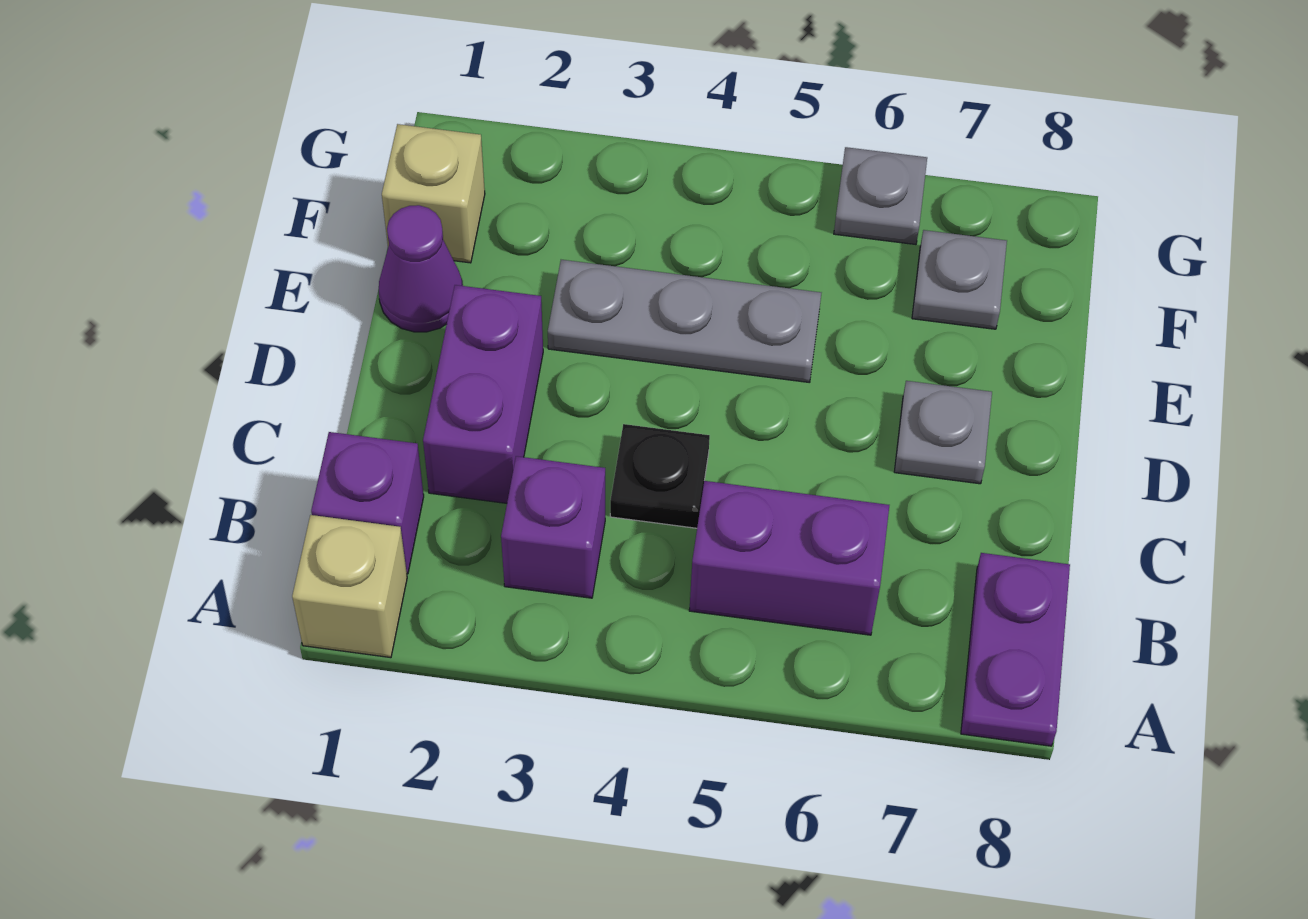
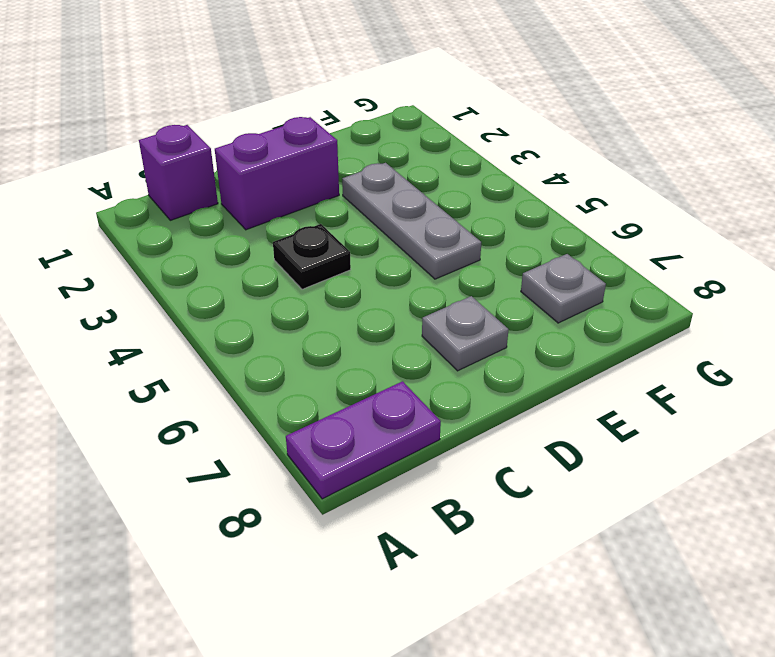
none -> tan brick A1 level 1
none -> purple brick B3 level 1
none -> purple brick B5:B6 level 1

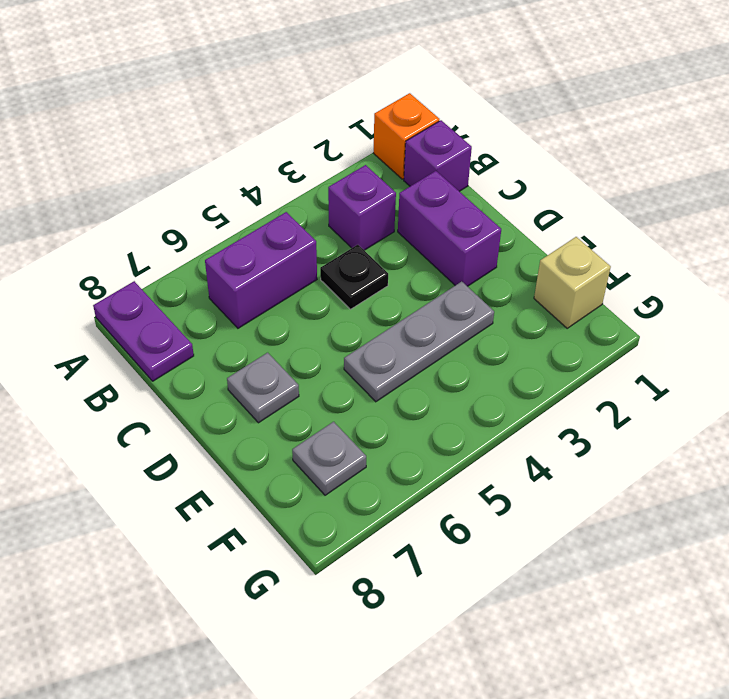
orange brick A1 level 1 -> tan brick A1 level 1
none -> purple cone E1 level 1
none -> grey plate G6 level 1

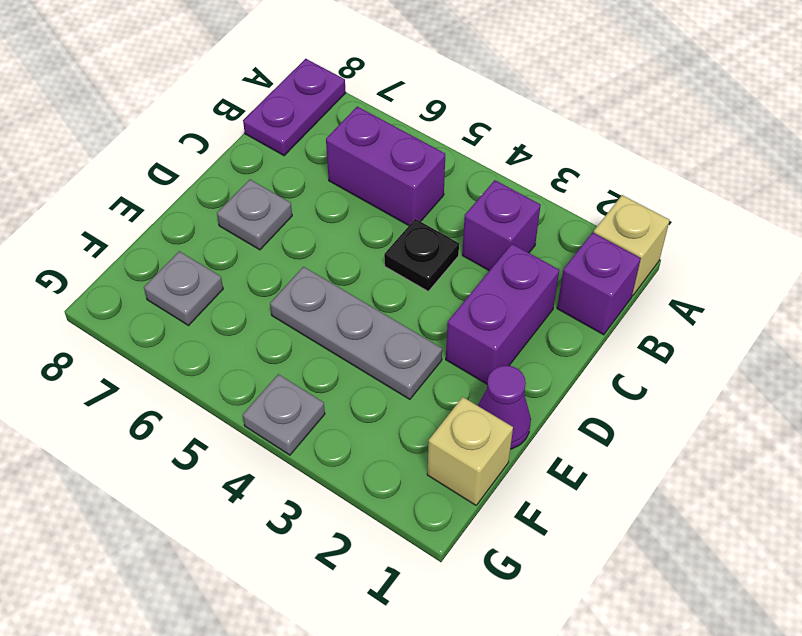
grey plate G4 level 1 -> grey plate G6 level 1

